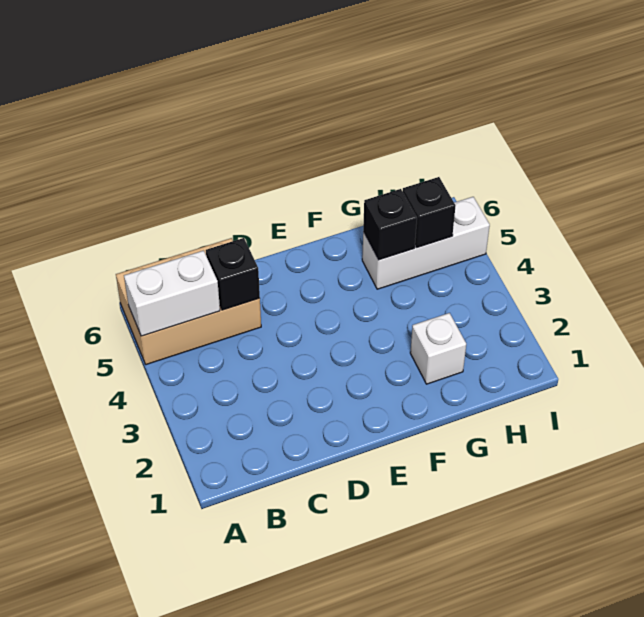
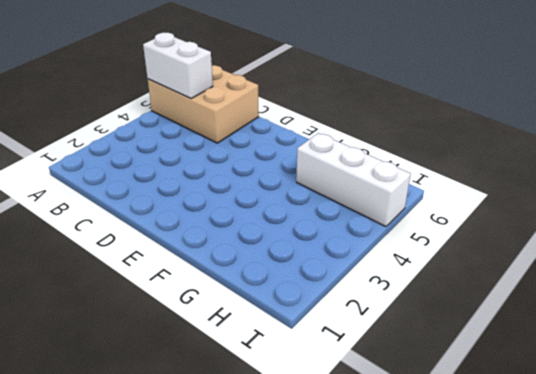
none -> white brick G2 level 1
none -> black brick C5 level 2

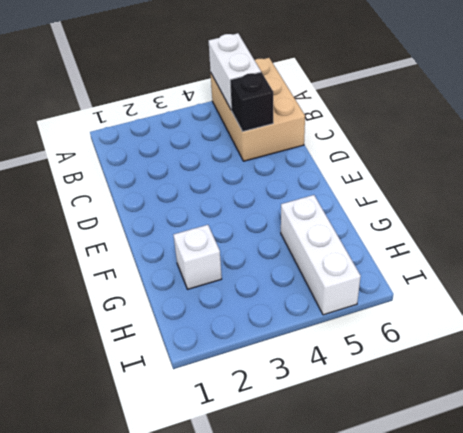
none -> black brick G5 level 2
none -> black brick H5 level 2

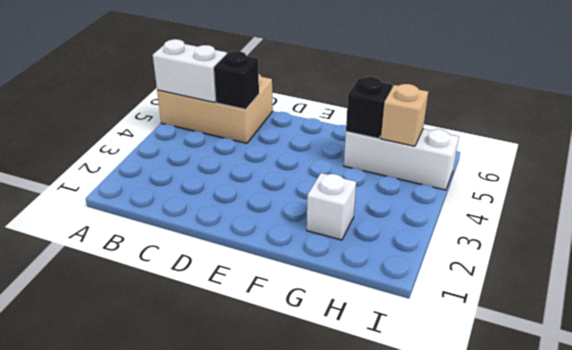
tan brick H5 level 2 -> black brick H5 level 2

